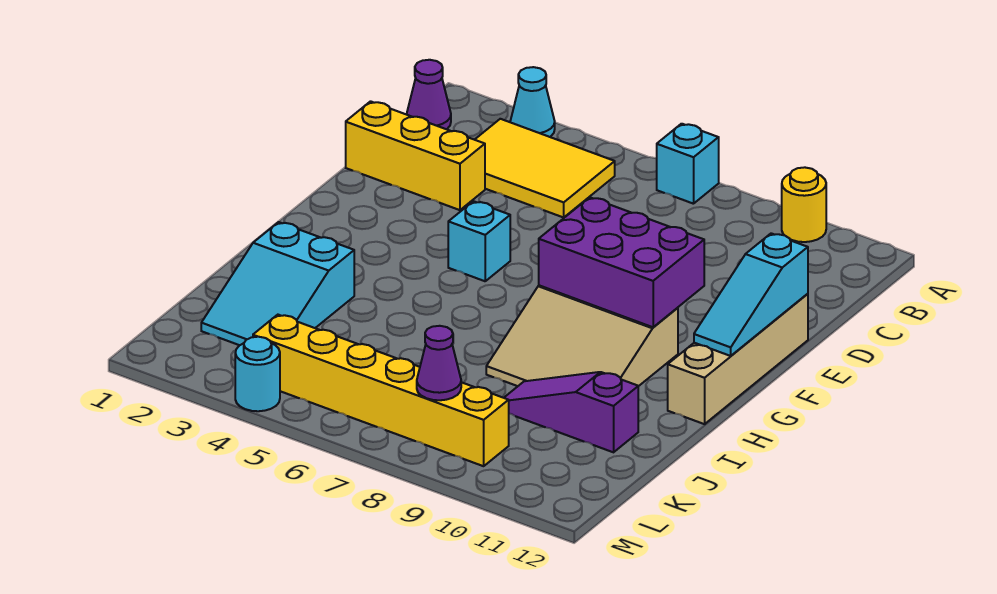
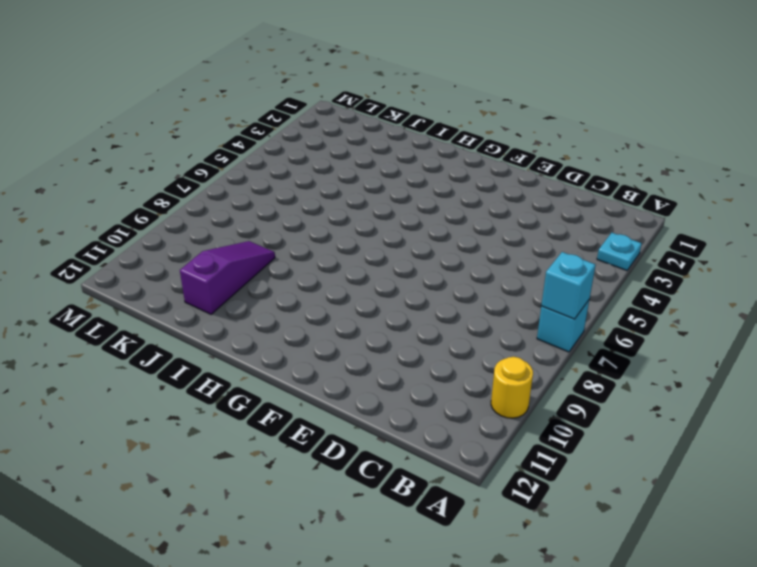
cyan plate A3 level 1 -> cyan cone A3 level 1
cyan brick A7 level 2 -> cyan brick F5 level 1
none -> purple cone B1 level 1
none -> yellow tile B3:C5 level 1
none -> yellow brick D1:D3 level 1

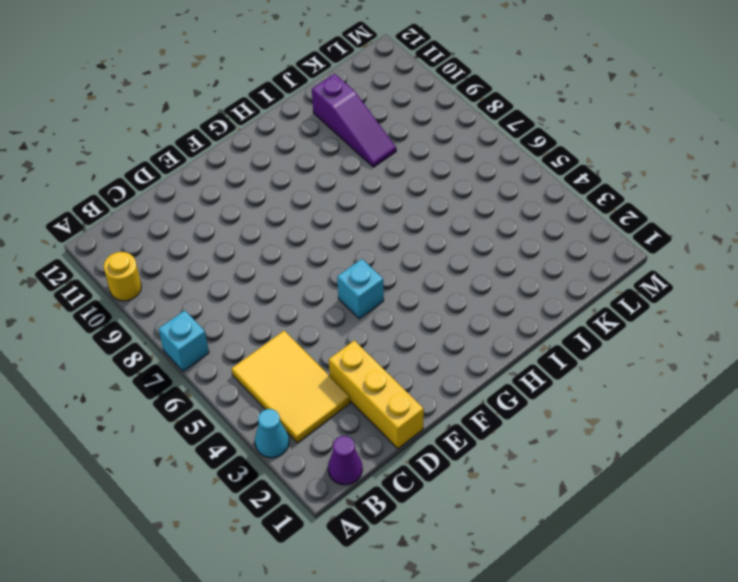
none -> tan brick E12:H12 level 1
none -> tan slope G8:I10 level 1 top G
none -> cyan slope I2:K3 level 1 top I

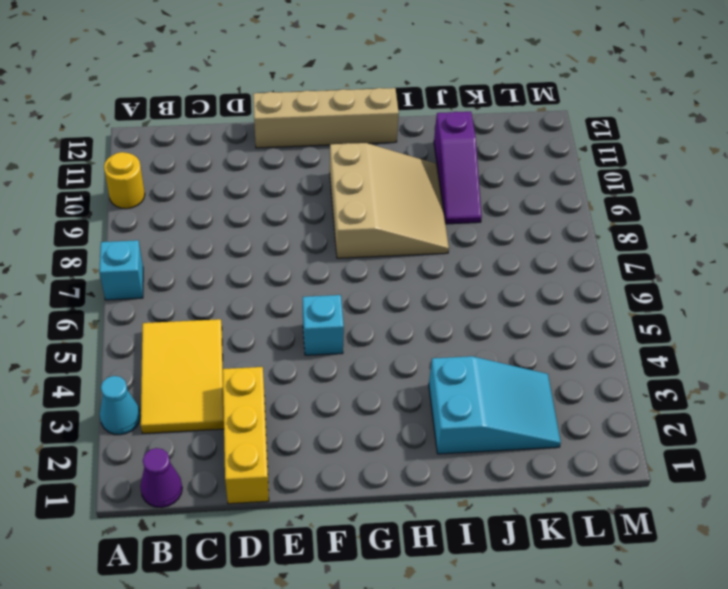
none -> yellow brick L4:L9 level 1
none -> cyan round brick M4 level 1
none -> cyan slope E12:G12 level 2 top E

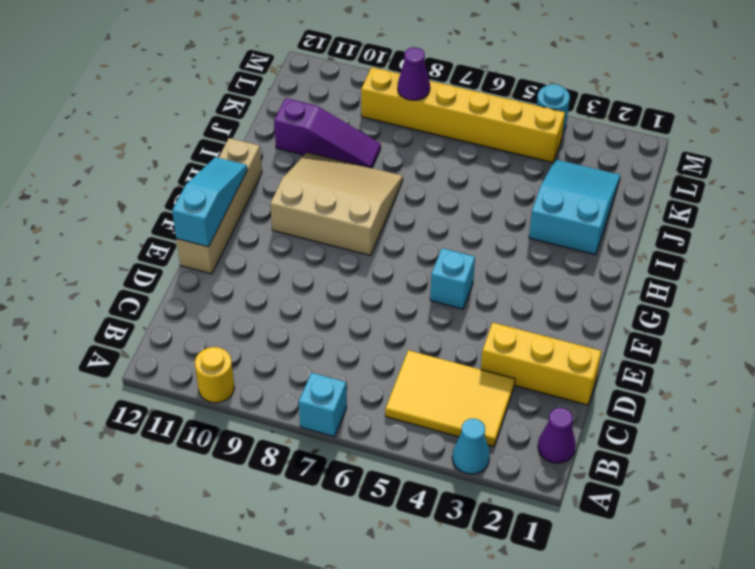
none -> purple brick F8:G10 level 2

